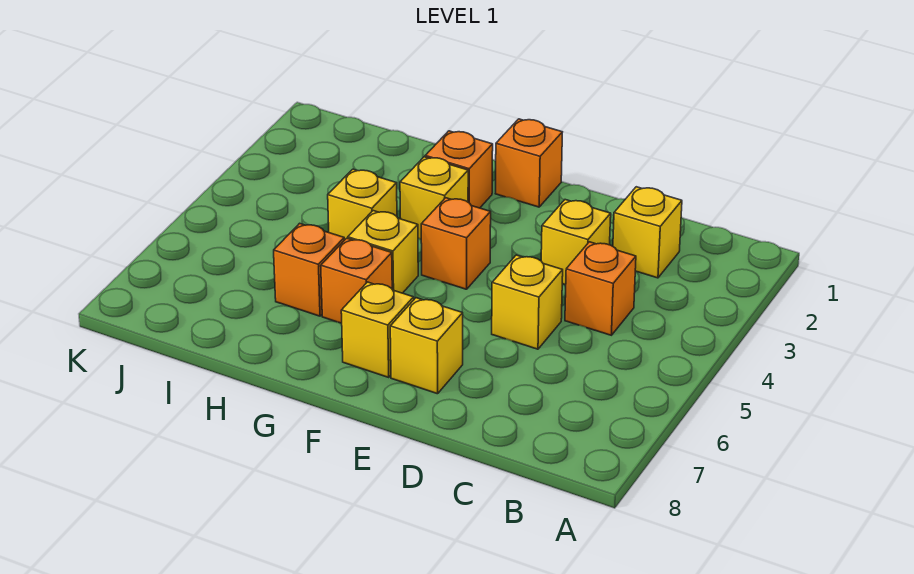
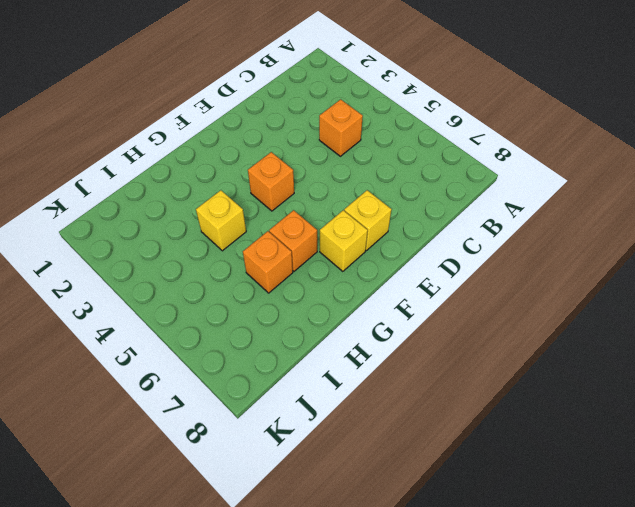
none -> yellow brick C2 level 1
none -> yellow brick D3 level 1
none -> yellow brick D5 level 1

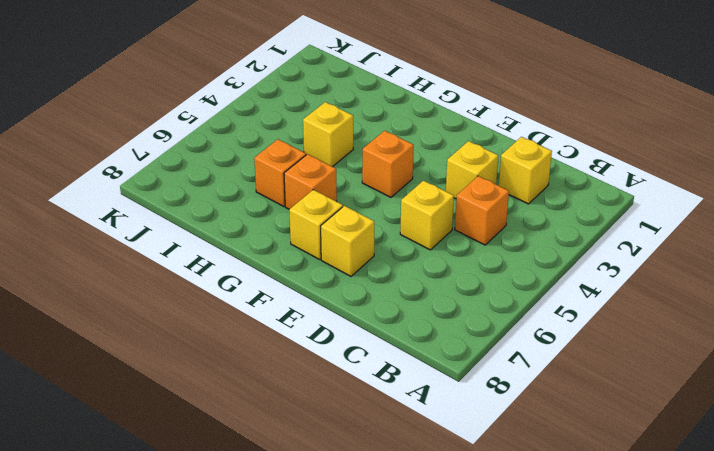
none -> orange brick F1 level 1
none -> orange brick G2 level 1
none -> yellow brick G3 level 1

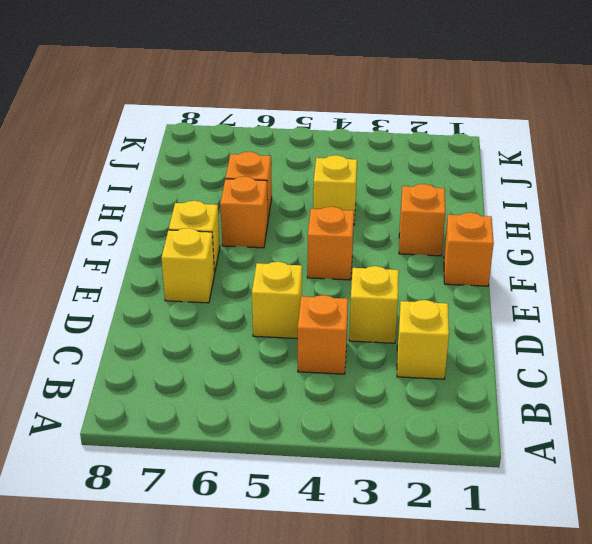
none -> yellow brick G3 level 1
none -> yellow brick G5 level 1

